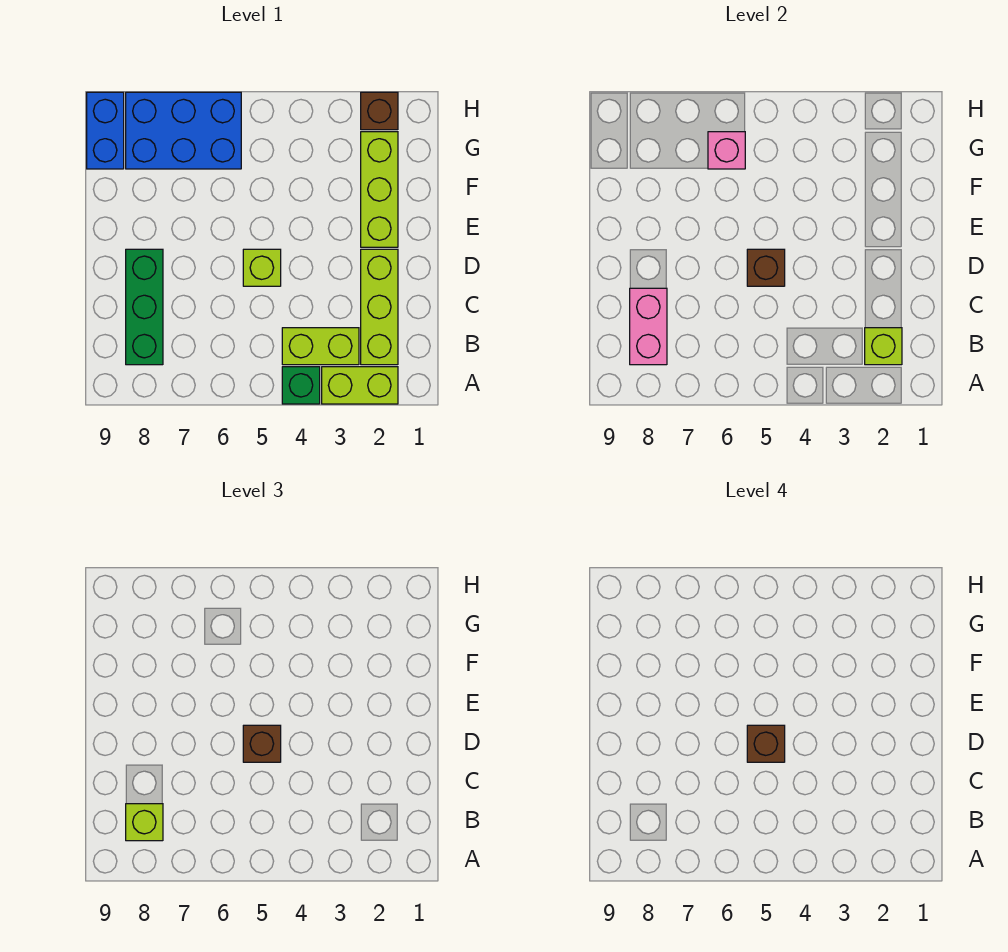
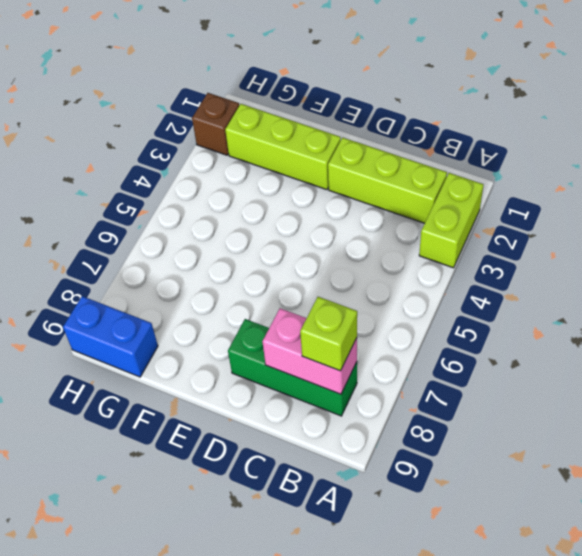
none -> green brick A4 level 1
none -> lime brick B3:B4 level 1
none -> lime brick D5 level 1

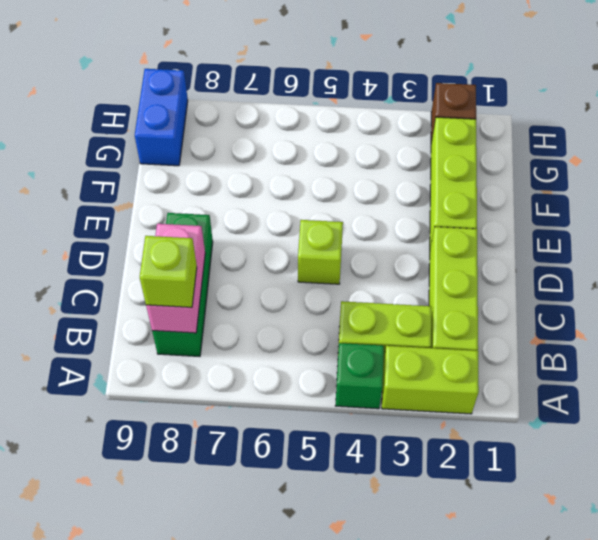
none -> blue brick G6:H8 level 1
none -> lime brick B2 level 2
none -> brown brick D5 level 2

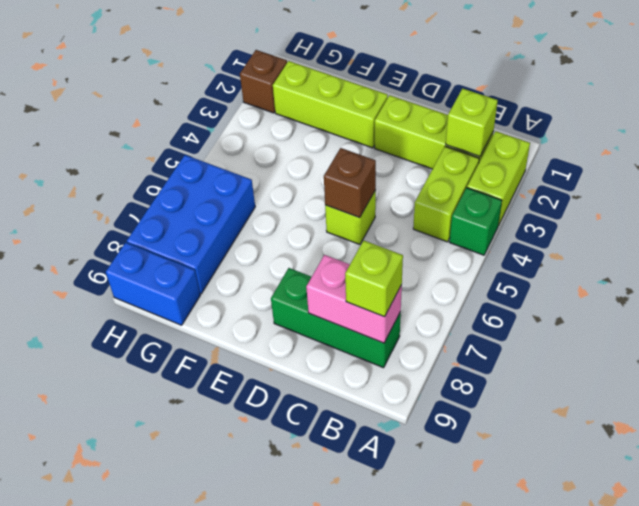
none -> pink brick G6 level 2
none -> brown brick D5 level 3
none -> brown brick D5 level 4

